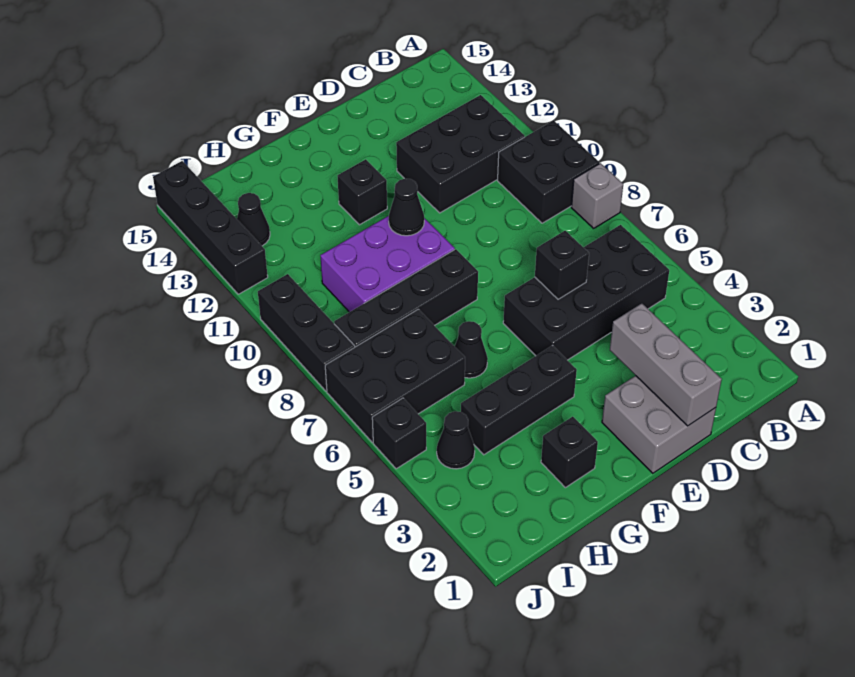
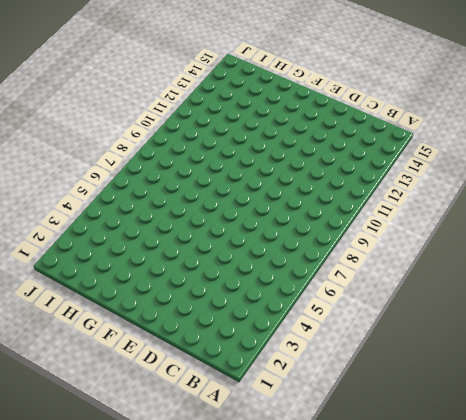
none -> grey brick A8 level 1
none -> black brick A9:B10 level 1
none -> black brick B5:E6 level 1

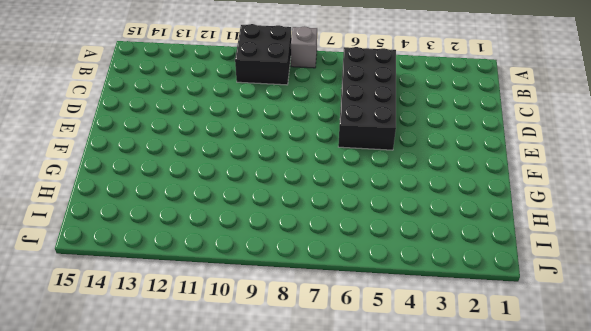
none -> black brick B11:D12 level 1
none -> grey brick D1:E2 level 1
none -> black brick F4:H4 level 1

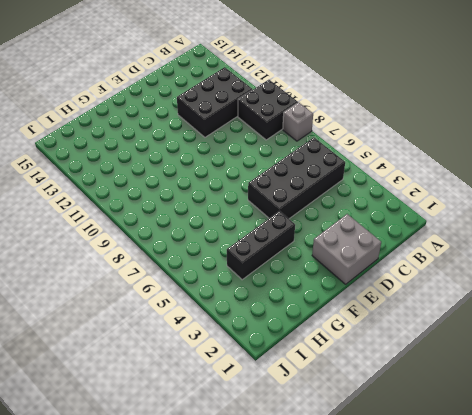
none -> black brick F8:I8 level 1
none -> purple brick F9:H10 level 1
none -> black brick F12 level 1

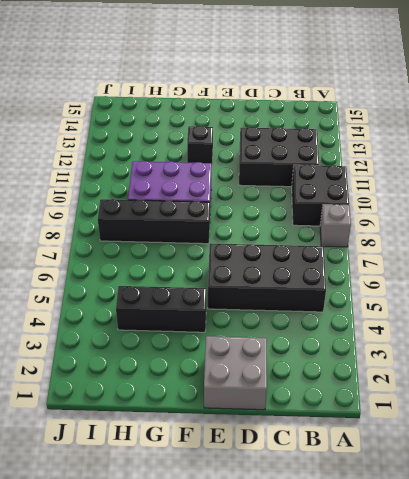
none -> black brick G2 level 1
none -> black cone G6 level 1
none -> black brick H6:J7 level 1

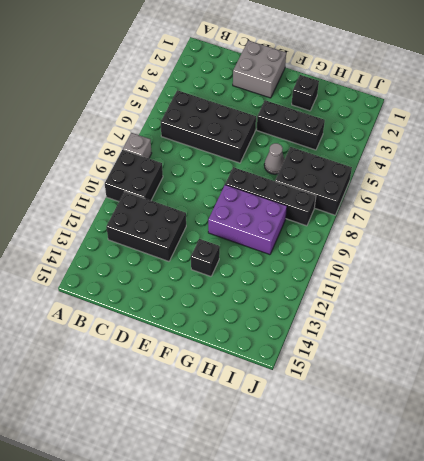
grey cone G6 level 1 -> black cone G6 level 1
none -> black cone I4 level 1
none -> black cone I13 level 1
none -> black brick J5 level 1

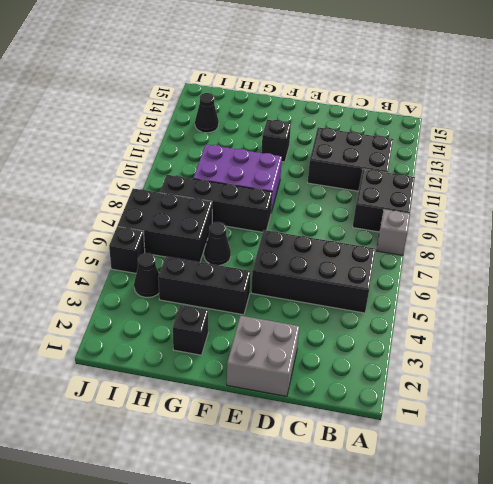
none -> black brick J8:J10 level 1
none -> black brick J12:J15 level 1
none -> grey brick D1:D3 level 2

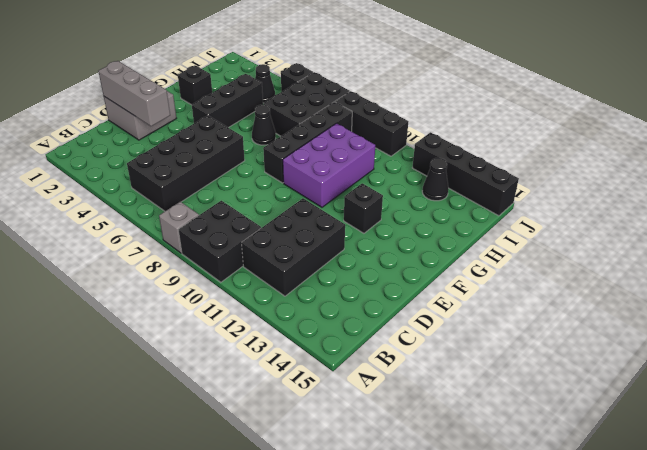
none -> black brick D6 level 2
none -> black cone F10 level 2

